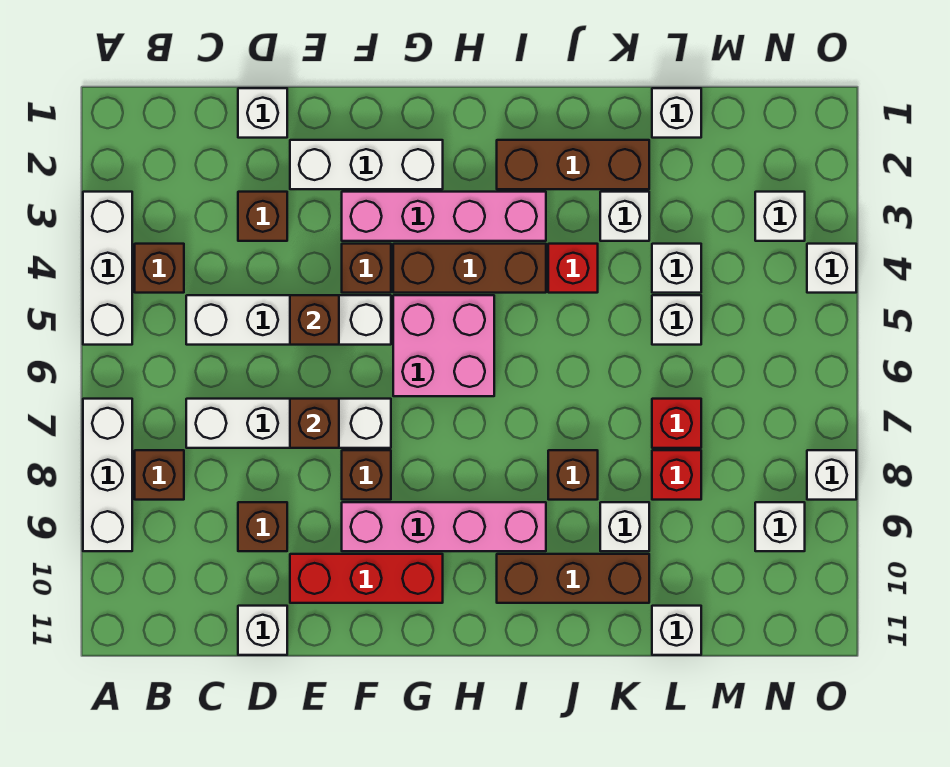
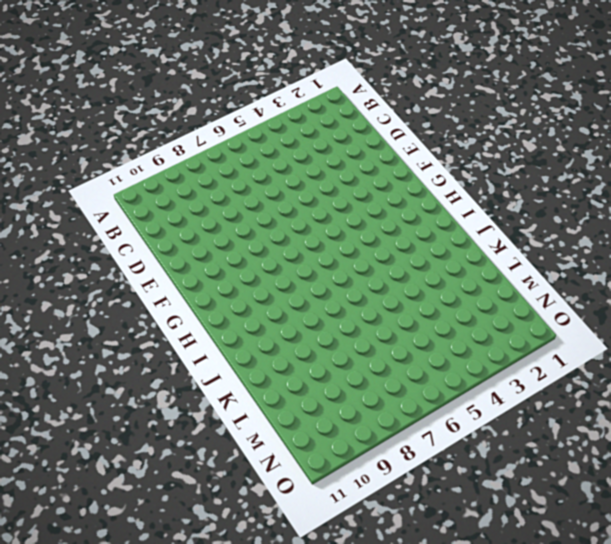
none -> white brick A3:A5 level 1
none -> white brick A7:A9 level 1
none -> brown brick B4 level 1
none -> brown brick B8 level 1

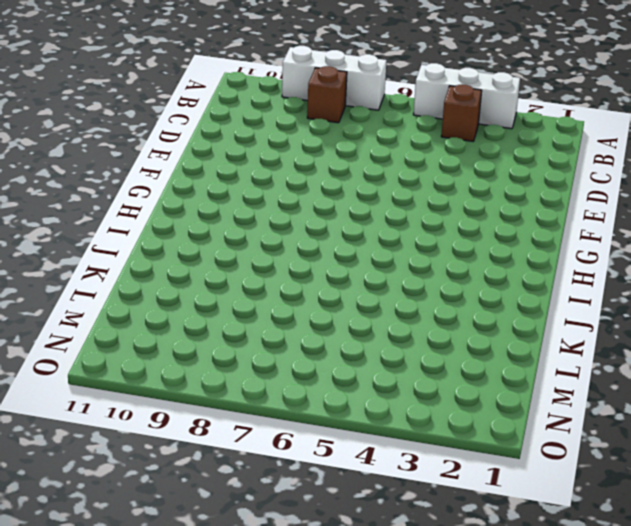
none -> white brick C5:F5 level 1
none -> white brick C7:F7 level 1
none -> white brick D1 level 1
none -> brown brick D3 level 1

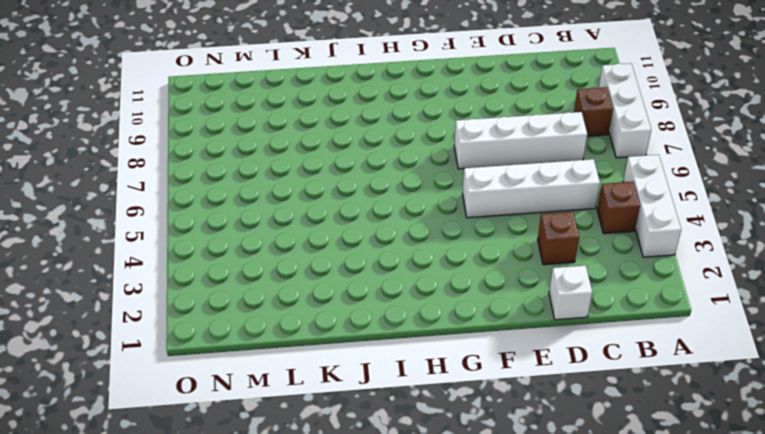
none -> brown brick D9 level 1
none -> white brick D11 level 1
none -> white brick E2:G2 level 1
none -> red brick E10:G10 level 1

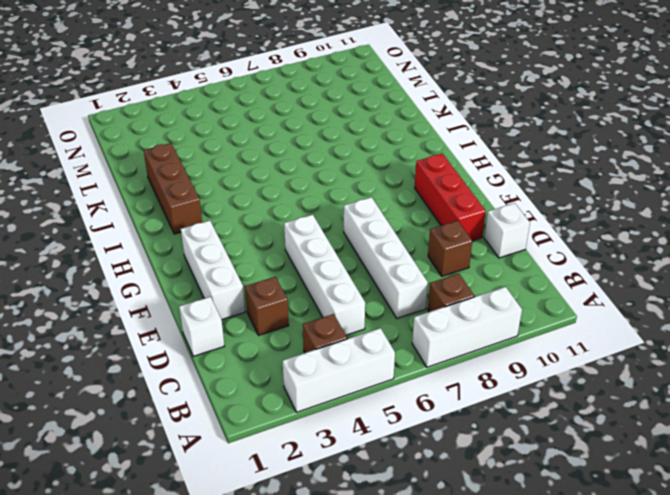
none -> pink brick F3:I3 level 1
none -> brown brick F4 level 1
none -> brown brick F8 level 1
none -> pink brick F9:I9 level 1

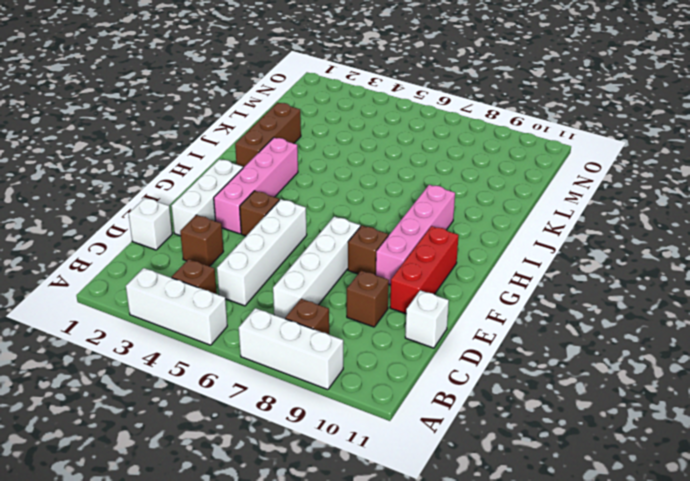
none -> brown brick G4:I4 level 1
none -> pink brick G5:H6 level 1
none -> brown brick I10:K10 level 1
none -> red brick J4 level 1

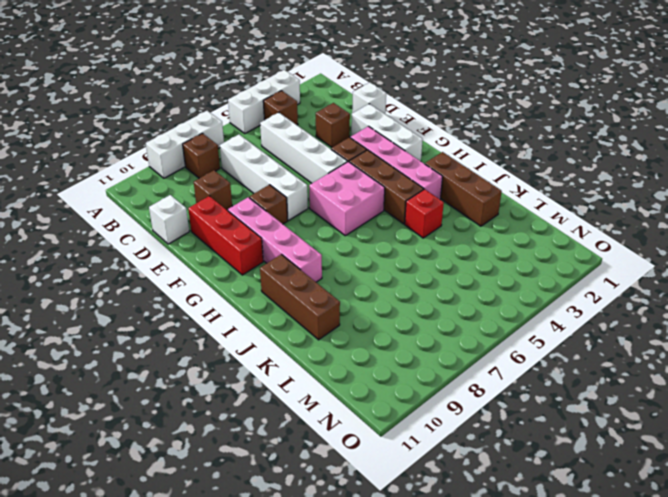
none -> brown brick J8 level 1
none -> white brick K3 level 1
none -> white brick K9 level 1
none -> white brick L1 level 1

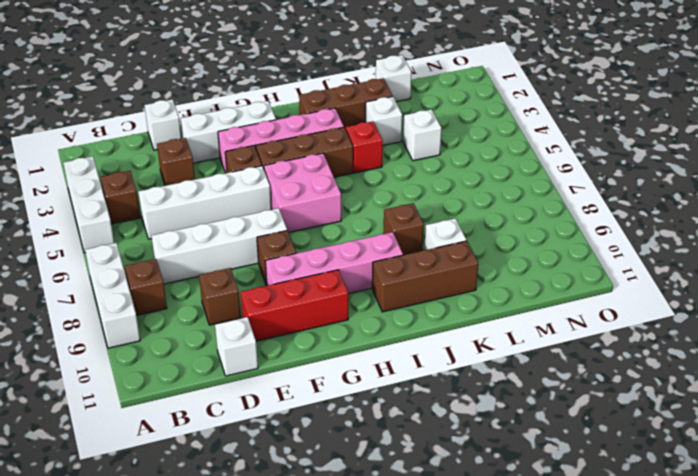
none -> white brick L5 level 1
none -> red brick L7 level 1
none -> red brick L8 level 1
none -> white brick L11 level 1

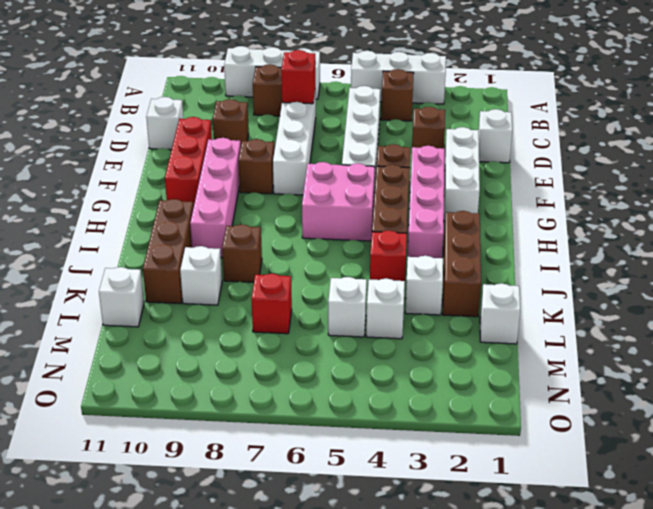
red brick C7 level 2 -> red brick L8 level 1
none -> white brick N3 level 1
none -> white brick N9 level 1
none -> white brick O4 level 1
none -> white brick O8 level 1

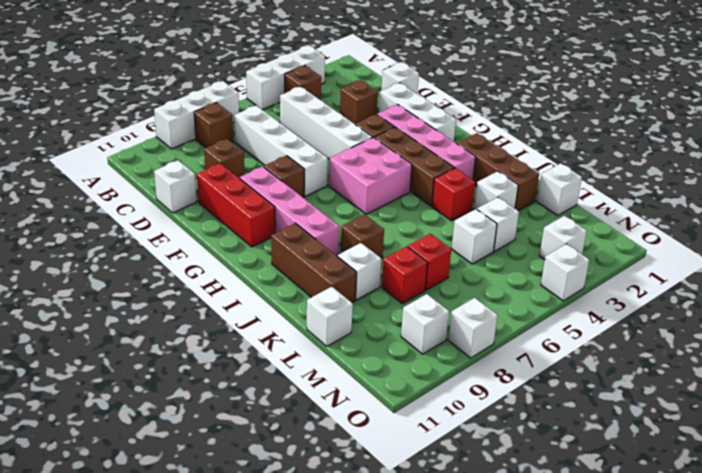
none -> brown brick E5 level 2
none -> brown brick E7 level 2

